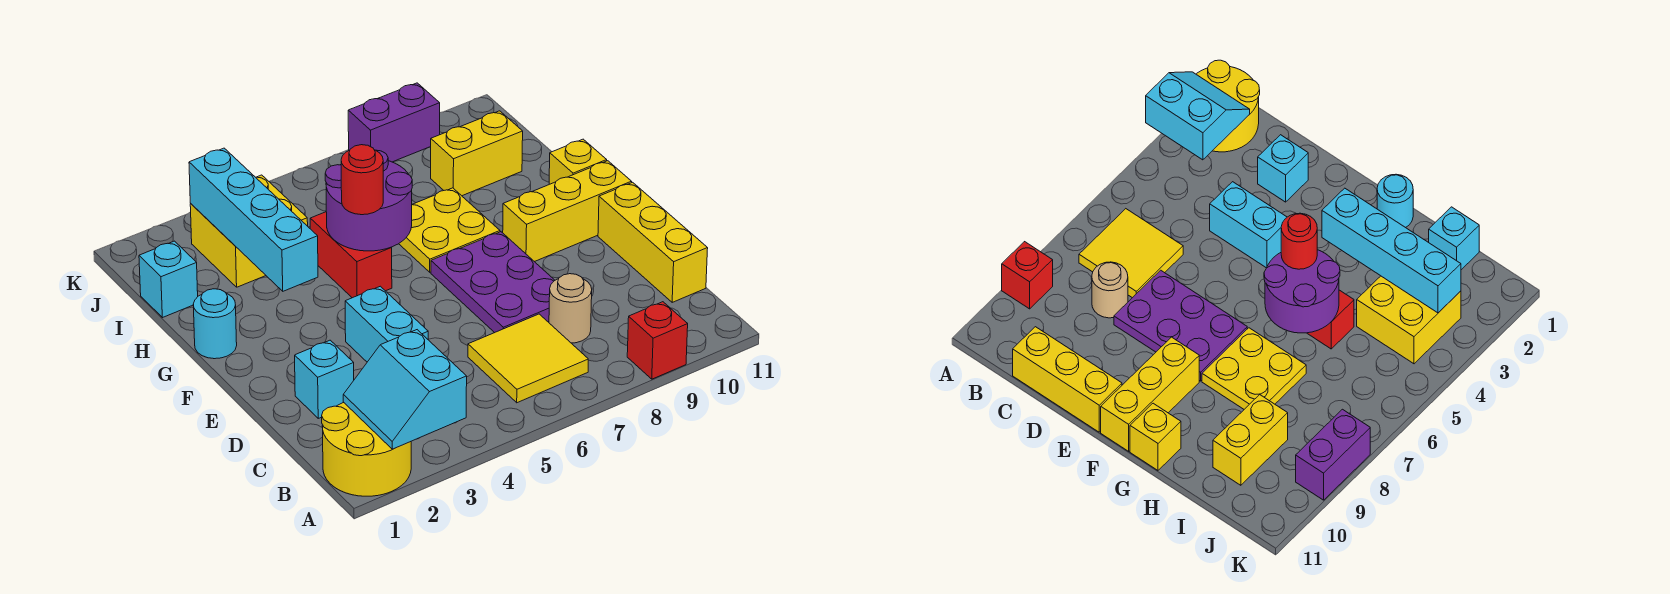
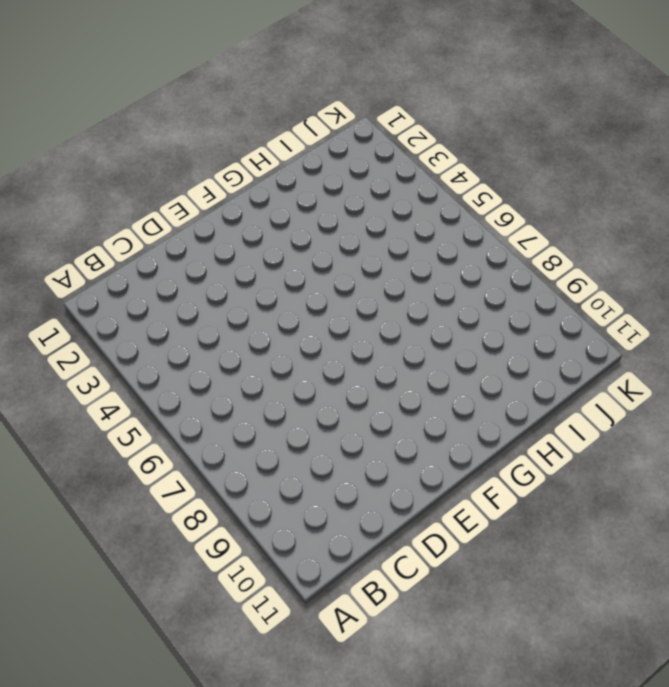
none -> yellow round brick A1:B2 level 1
none -> red brick A9 level 1
none -> yellow tile B6:C7 level 1

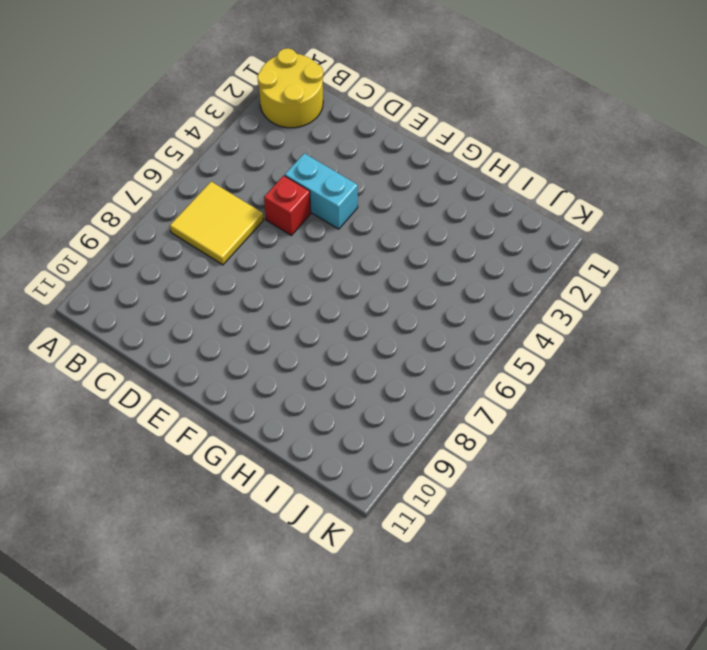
red brick D5 level 1 -> red brick A9 level 1
none -> tan round brick C8 level 1
none -> yellow brick C11:E11 level 1
none -> cyan brick D2 level 1

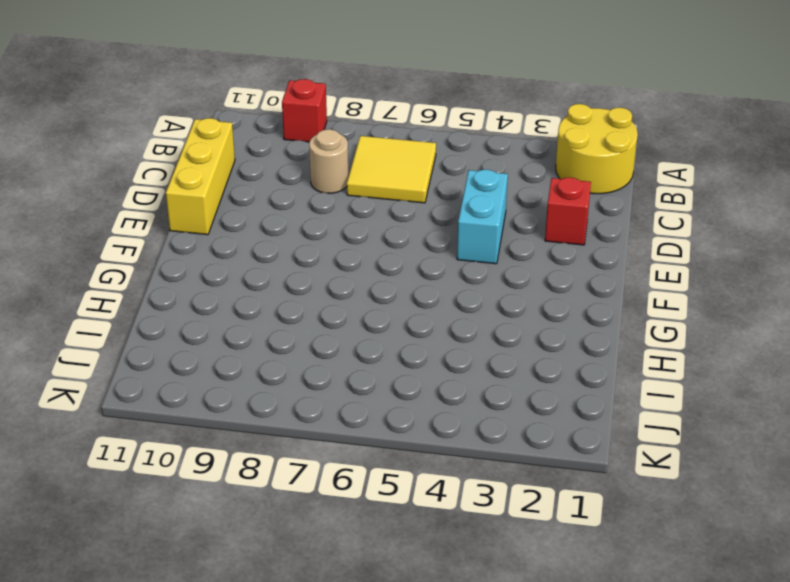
red brick D2 level 1 -> cyan brick D2 level 1
none -> purple plate D7:F8 level 1
none -> yellow brick F9:F11 level 1
none -> cyan round brick G1 level 1

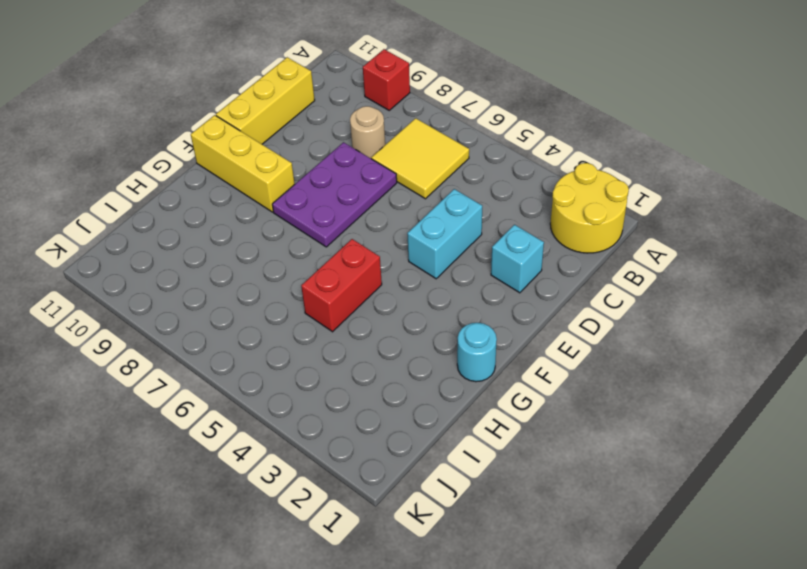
none -> yellow plate G7:H8 level 1
none -> yellow brick G11 level 1
none -> cyan brick I1 level 1

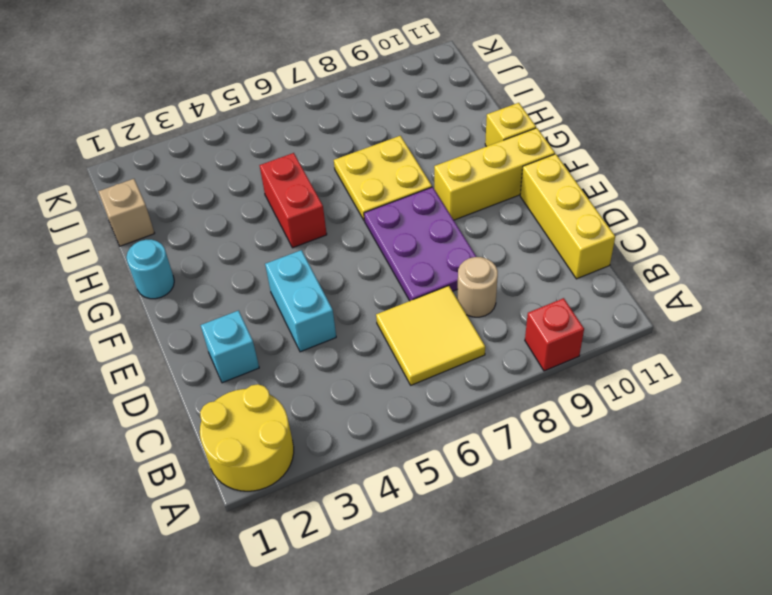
tan brick I1 level 1 -> cyan brick I1 level 1
none -> yellow brick I3:J4 level 1
none -> yellow brick I9:I10 level 1
none -> purple brick K8:K9 level 1

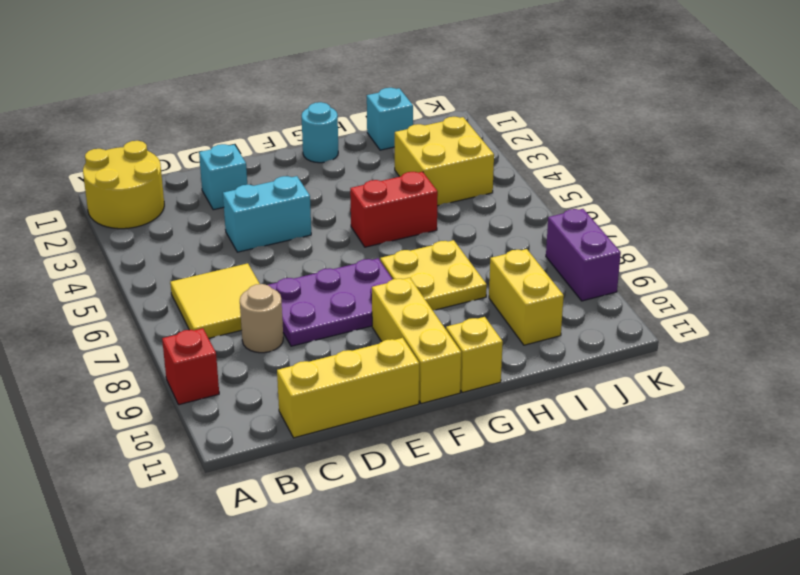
none -> cyan slope A2:B3 level 2 top 3
none -> cyan brick G3:J3 level 2
none -> purple round brick G5:H6 level 2

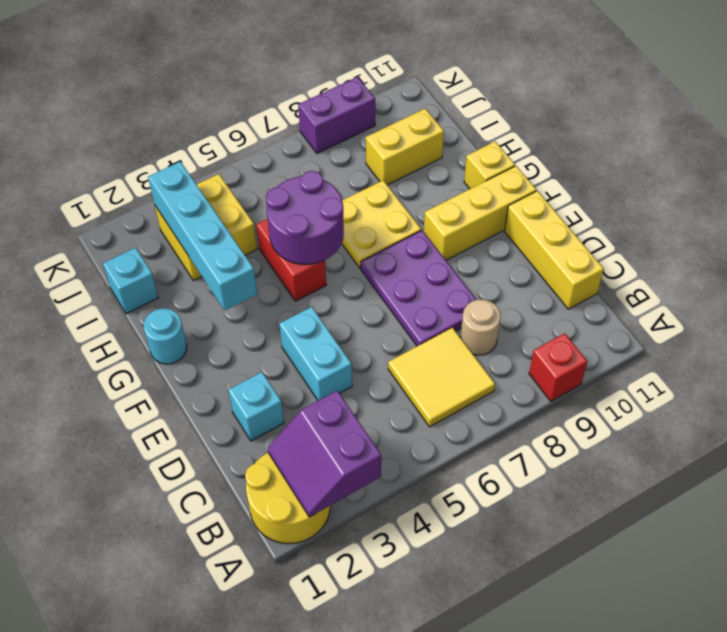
purple slope A2:B3 level 2 top 3 -> cyan slope A2:B3 level 2 top 3
none -> red round brick G5 level 3

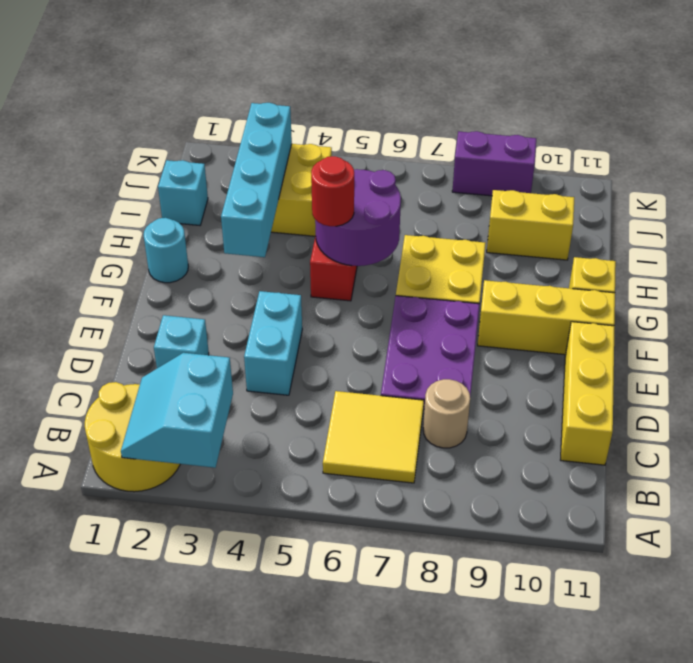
none -> red brick A9 level 1

